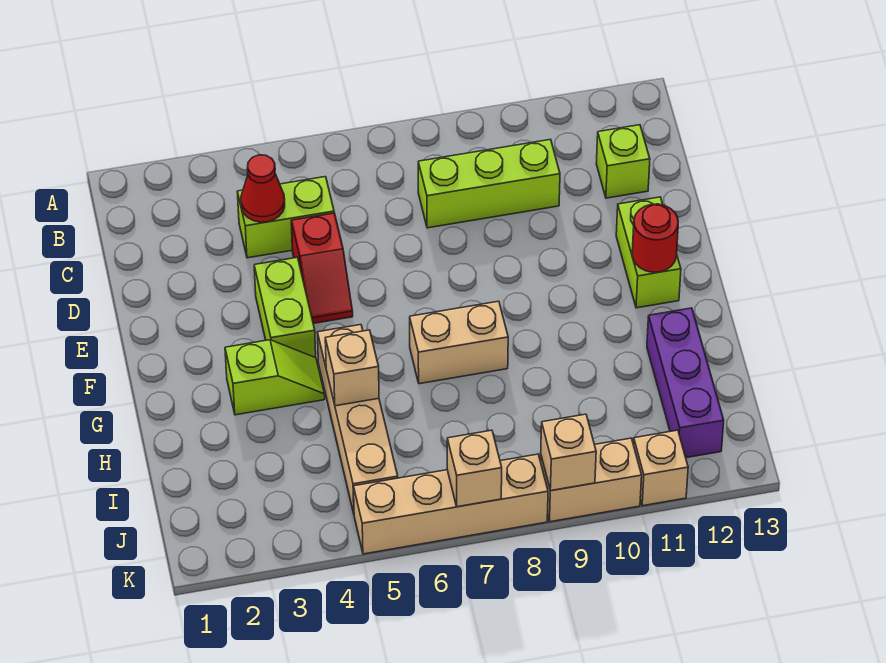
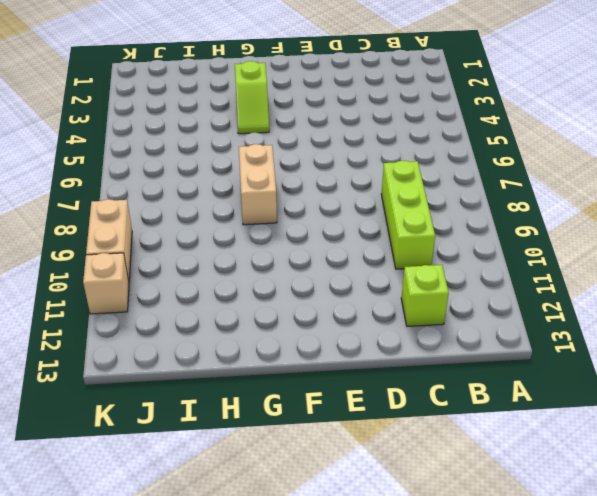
none -> lime brick C4:C5 level 1
none -> red slope D5:E5 level 1 top D
none -> lime brick E4:F4 level 1

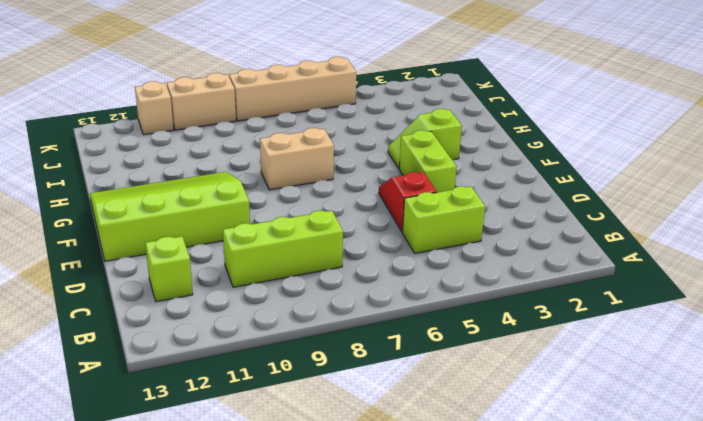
lime slope E10:G13 level 1 top E -> lime brick E12:F12 level 1
none -> tan brick G5:J5 level 1
none -> purple brick H12:J12 level 1
none -> red cone C4 level 2

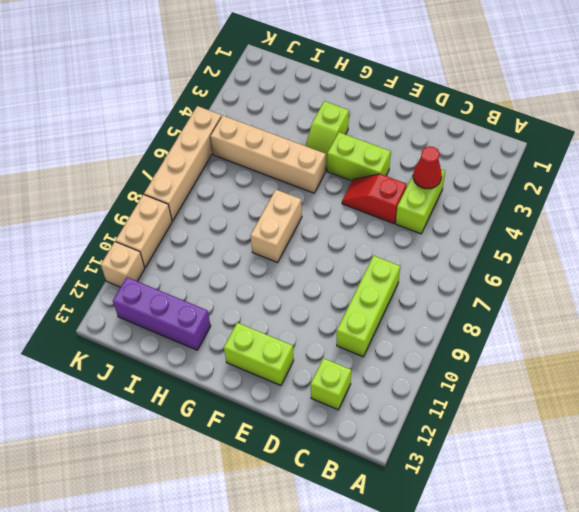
none -> red round brick F12 level 2
none -> tan brick H5 level 2
none -> tan brick K7 level 2

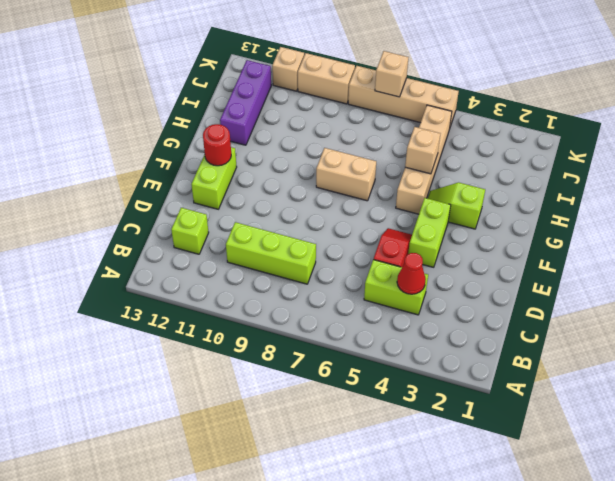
none -> tan brick K9 level 2

